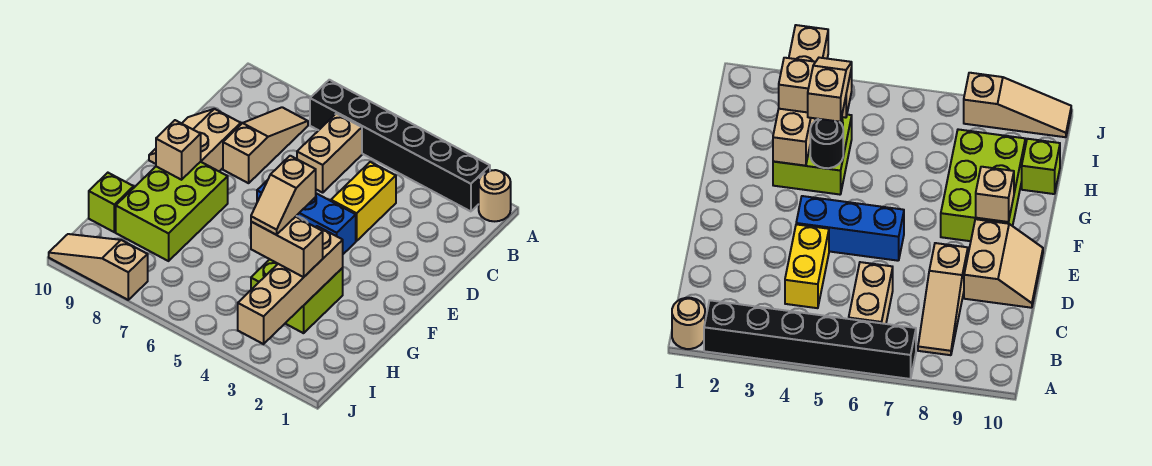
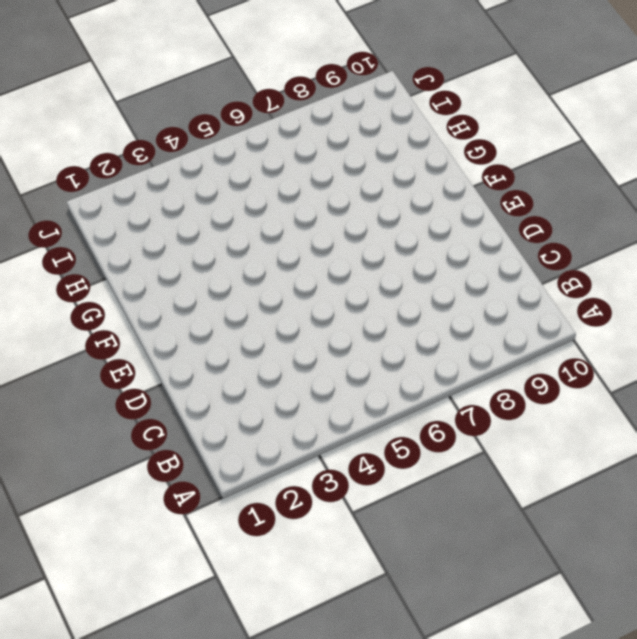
none -> tan round brick A1 level 1
none -> black brick A2:A7 level 1
none -> tan brick B6:C6 level 1

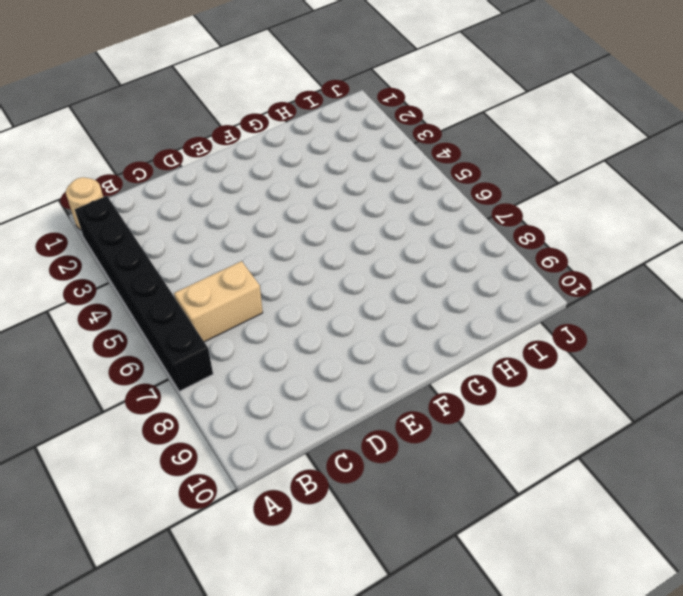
none -> tan slope B8:D8 level 1 top D
none -> yellow brick C4:D4 level 1
none -> tan slope D9:E10 level 1 top 9

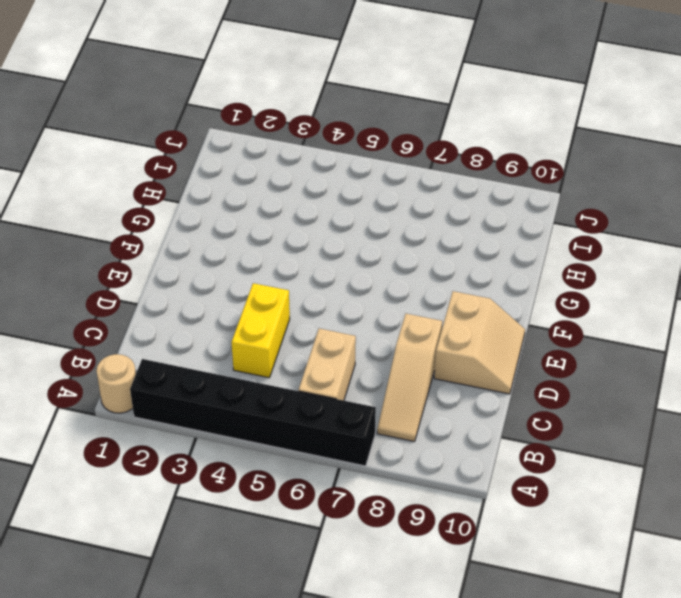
none -> blue brick E4:E6 level 1
none -> lime brick F8:H9 level 1
none -> lime brick G3:H4 level 1

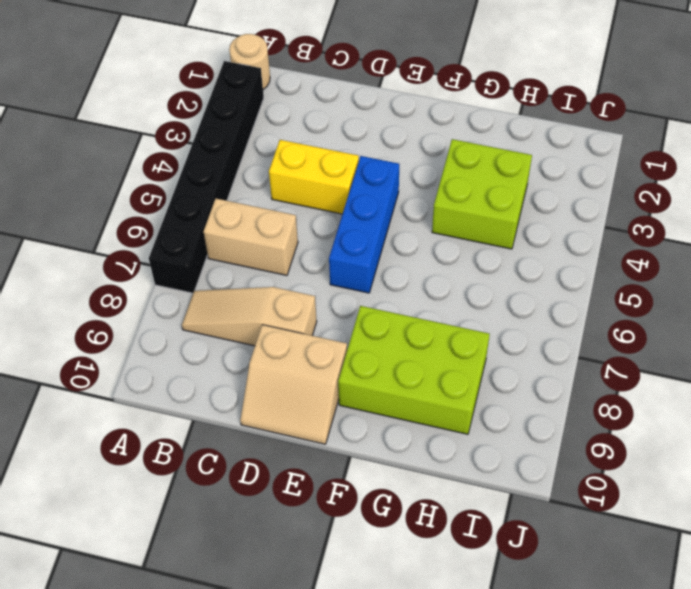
none -> lime brick H10 level 1
none -> tan slope J8:J10 level 1 top 8
none -> tan brick F9 level 2

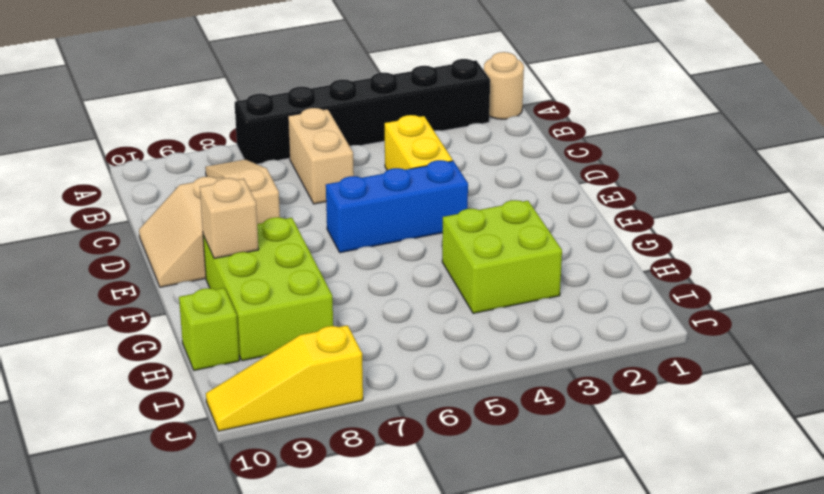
yellow slope J8:J10 level 1 top 8 -> tan slope J8:J10 level 1 top 8
none -> tan brick G3:J3 level 2
none -> black round brick G4 level 2
none -> tan brick H3:H4 level 3

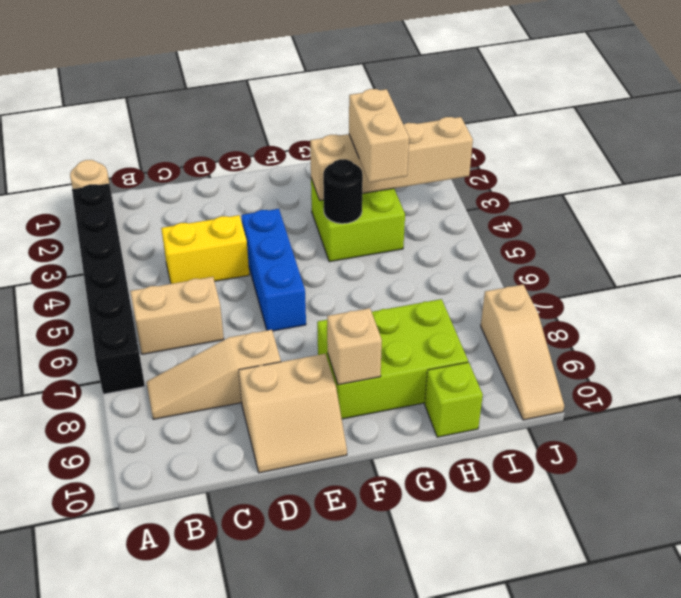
none -> tan slope G4:H4 level 4 top G

